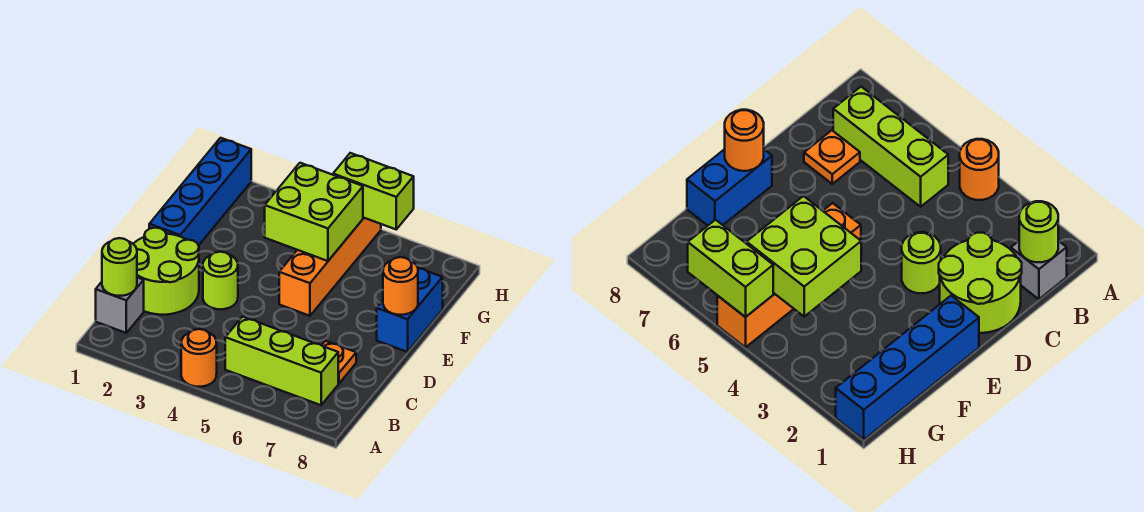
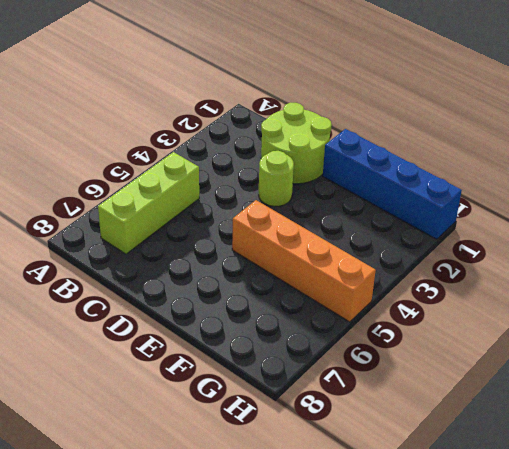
none -> orange round brick A4 level 1
none -> grey brick B1 level 1
none -> orange plate C7 level 1

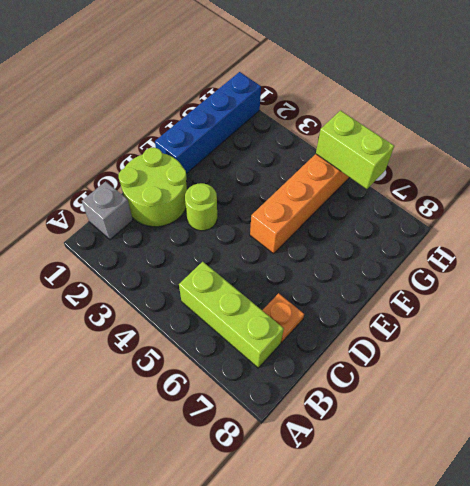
none -> orange round brick A4 level 1
none -> blue brick E8:F8 level 1
none -> lime round brick B1 level 2

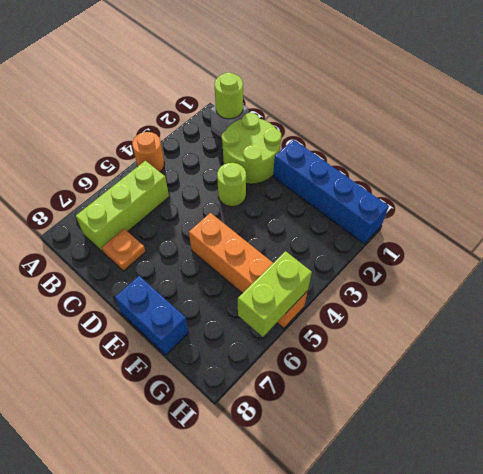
none -> orange round brick E8 level 2
none -> lime brick F4:G5 level 2

